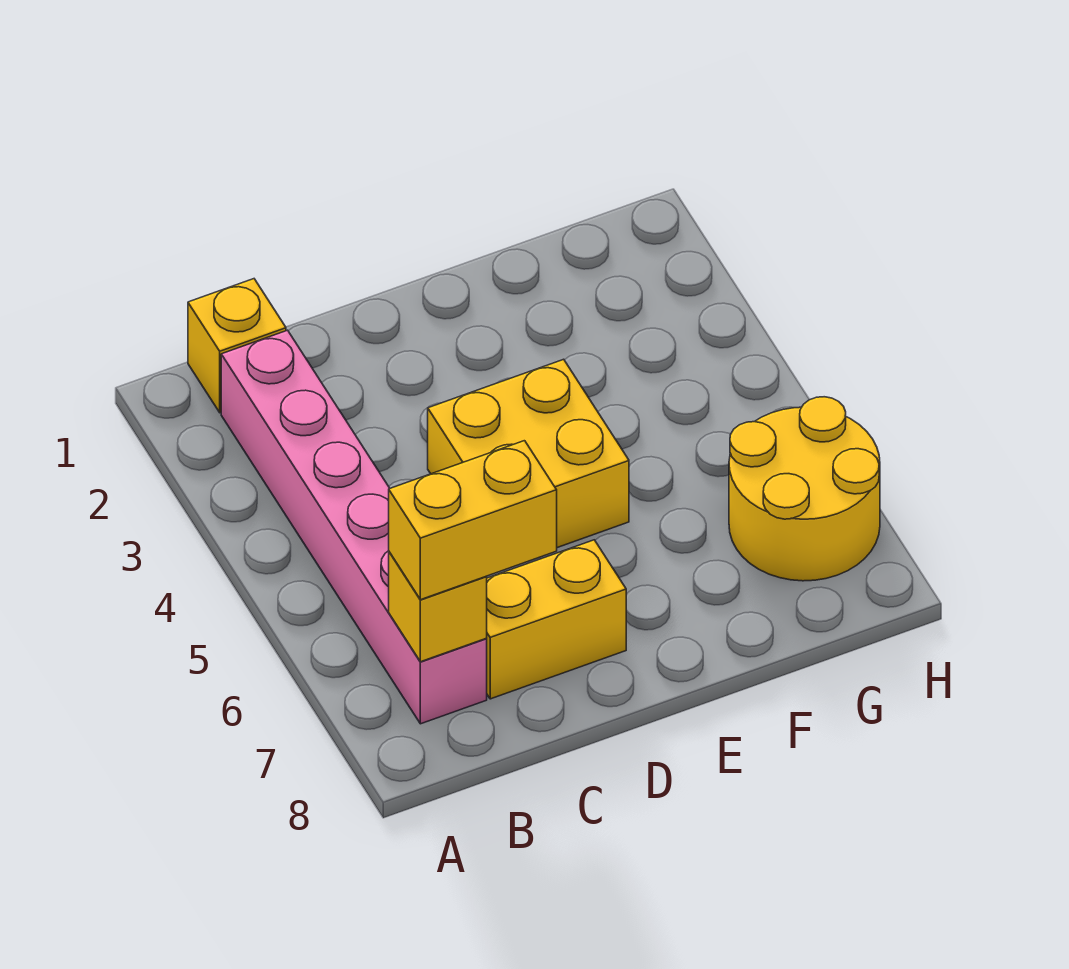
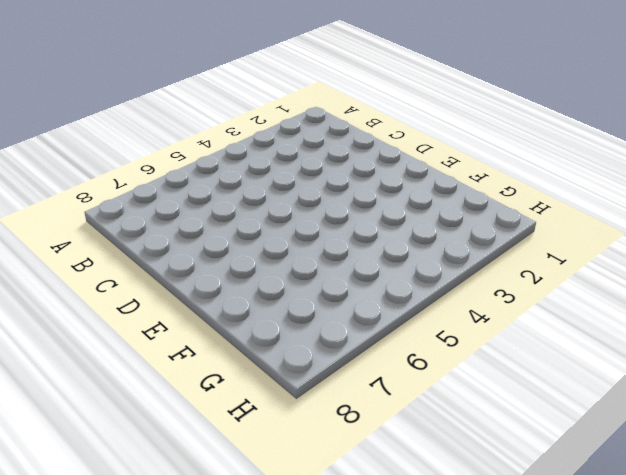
none -> yellow brick B1 level 1
none -> pink brick B2:B7 level 1

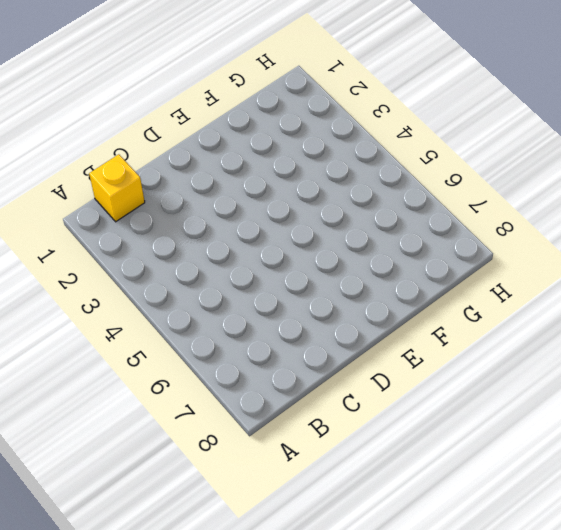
none -> pink brick B2:B7 level 1
none -> yellow brick C7:D7 level 1

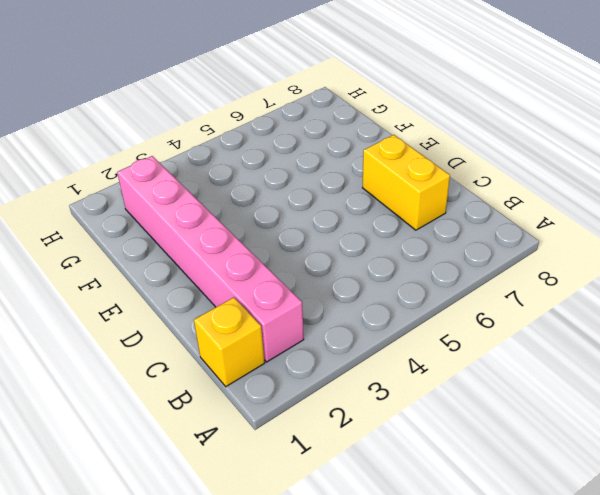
pink brick B2:G2 level 1 -> pink brick B2:B7 level 1
none -> yellow brick D4:E5 level 1
none -> yellow round brick G6:H7 level 1

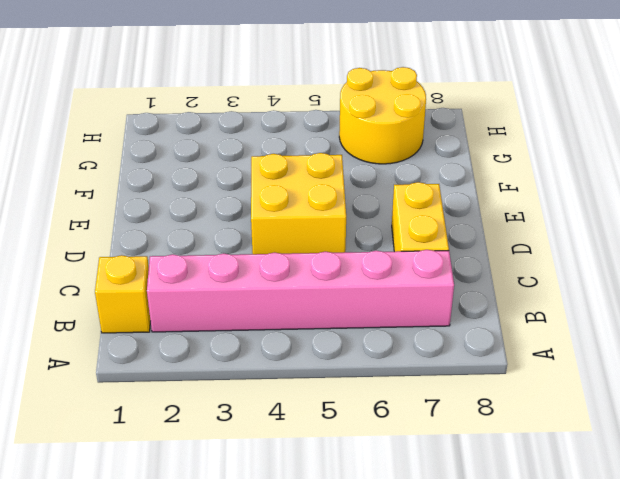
none -> yellow brick B7 level 2
none -> yellow brick B7:C7 level 3

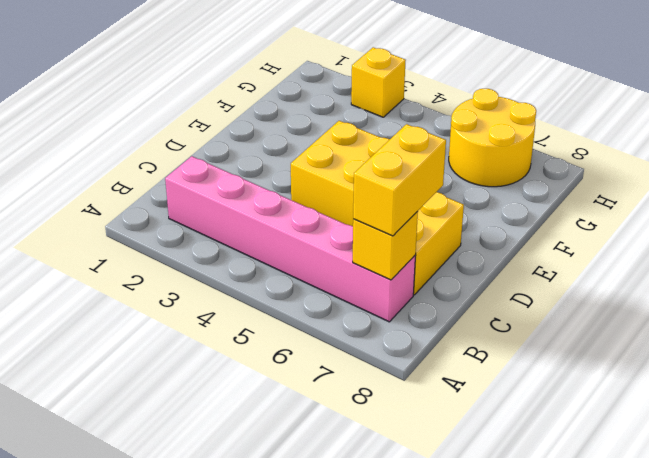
yellow brick H3 level 1 -> yellow brick B1 level 1

